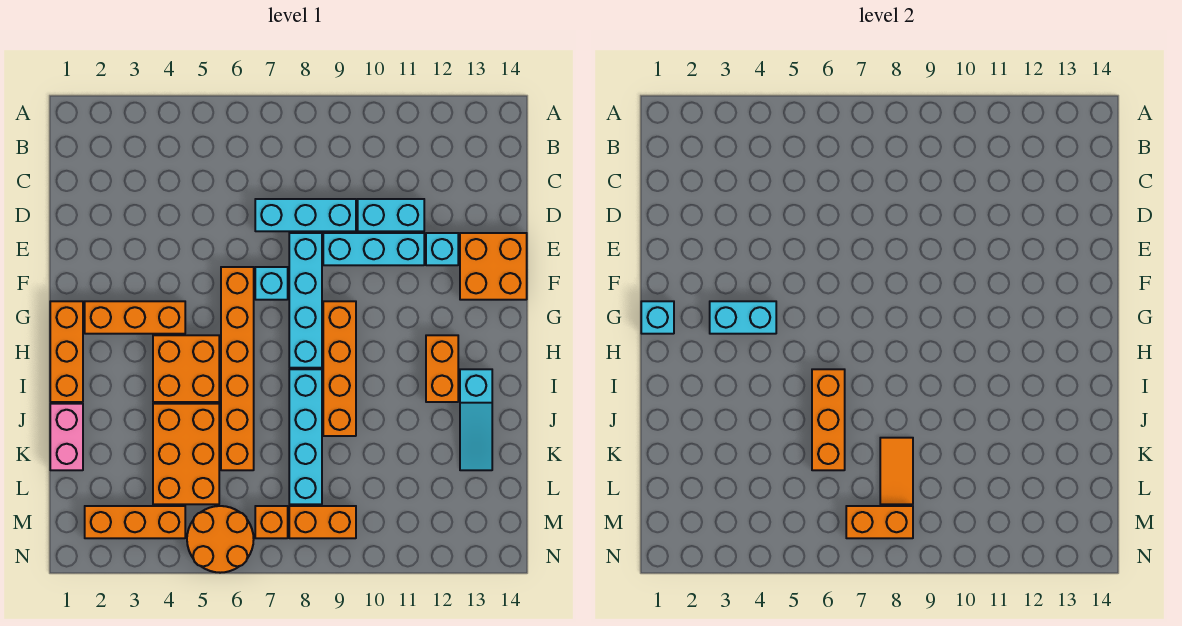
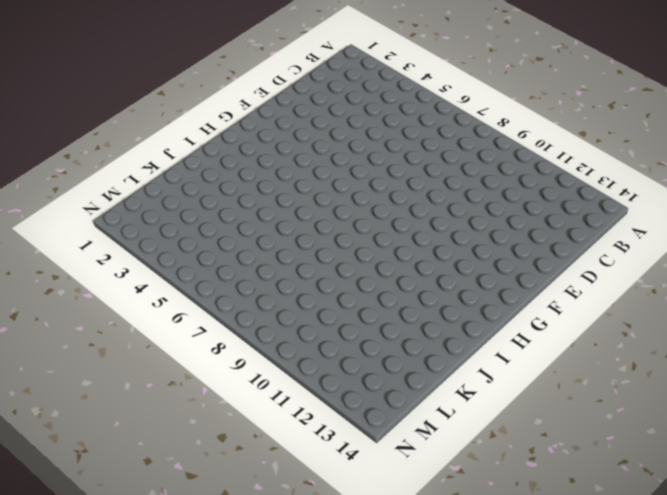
none -> cyan brick D7:D9 level 1
none -> cyan brick D10:D11 level 1
none -> cyan brick E8:H8 level 1

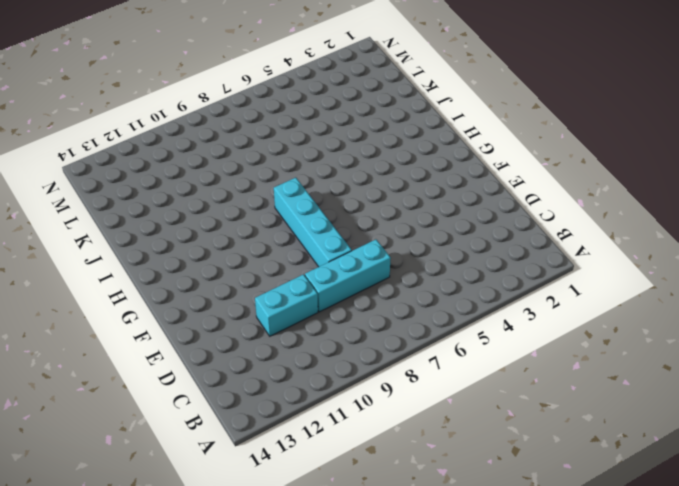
none -> cyan brick E9:E11 level 1
none -> cyan brick E12 level 1
none -> orange brick E13:F14 level 1

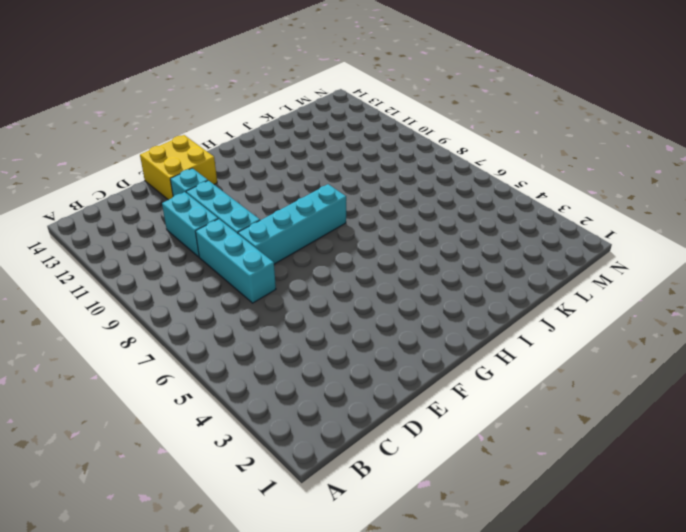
yellow brick E13:F14 level 1 -> orange brick E13:F14 level 1
none -> orange brick F6:K6 level 1
none -> cyan brick F7 level 1
none -> orange brick G1:I1 level 1

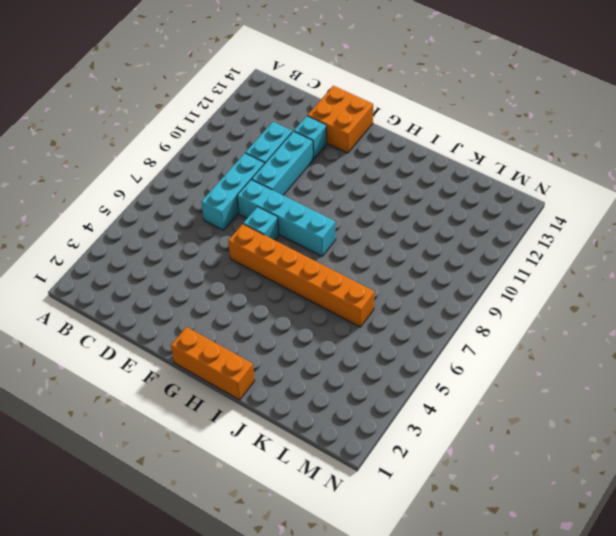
none -> orange brick G2:G4 level 1
none -> orange brick G9:J9 level 1
none -> orange brick H4:I5 level 1

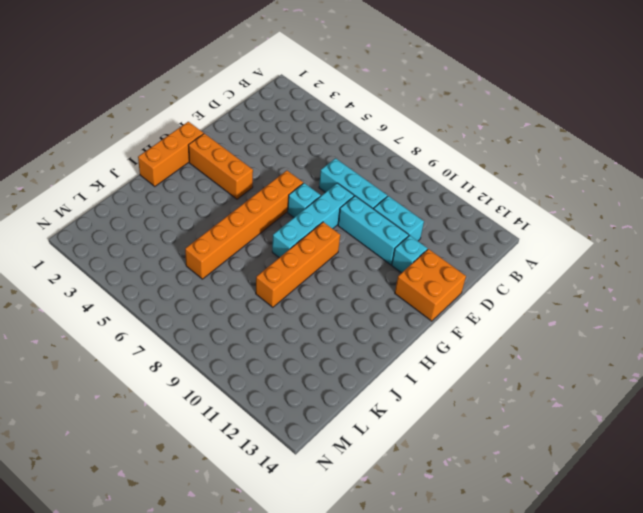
none -> orange brick H4:I5 level 1
none -> orange brick H12:I12 level 1
none -> cyan brick I8:L8 level 1

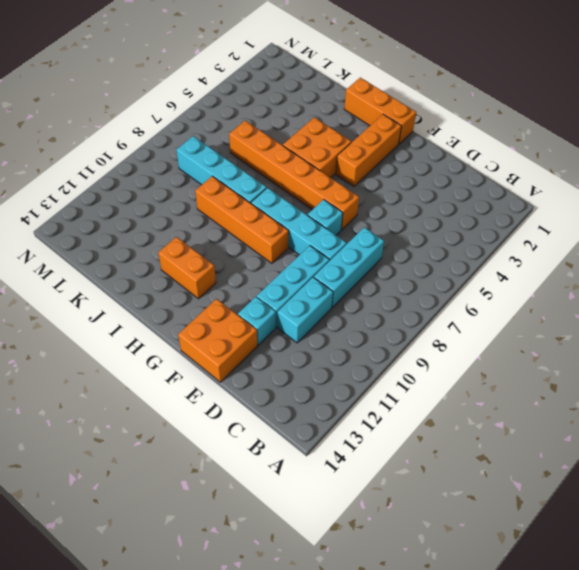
none -> cyan slope I13:K13 level 1 top I
none -> pink brick J1:K1 level 1
none -> orange brick J4:L5 level 1

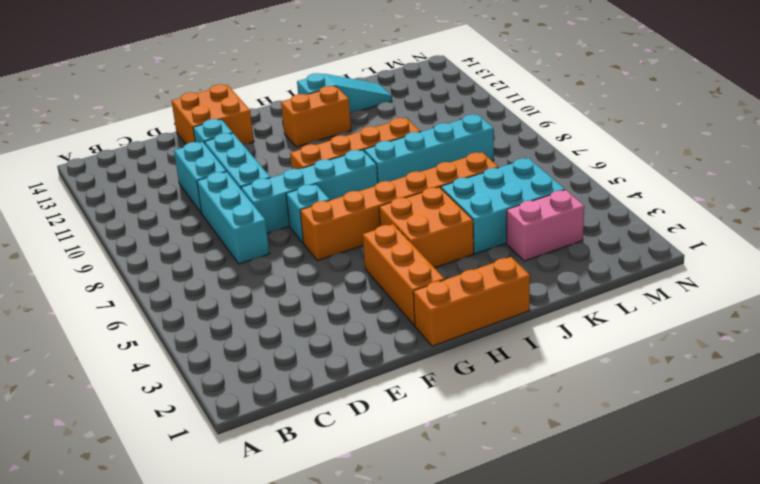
cyan brick J4:L5 level 1 -> orange brick J4:L5 level 1
pink brick K3:L3 level 1 -> pink brick J1:K1 level 1
none -> orange brick M2:M4 level 1
none -> orange round brick M5:N6 level 1
none -> orange brick M7 level 1

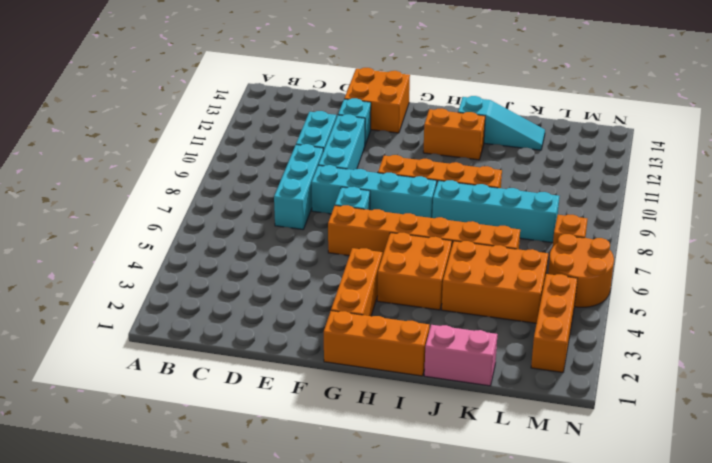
none -> orange brick M8:M9 level 1
none -> cyan brick G1 level 2
none -> cyan brick G3:G4 level 2

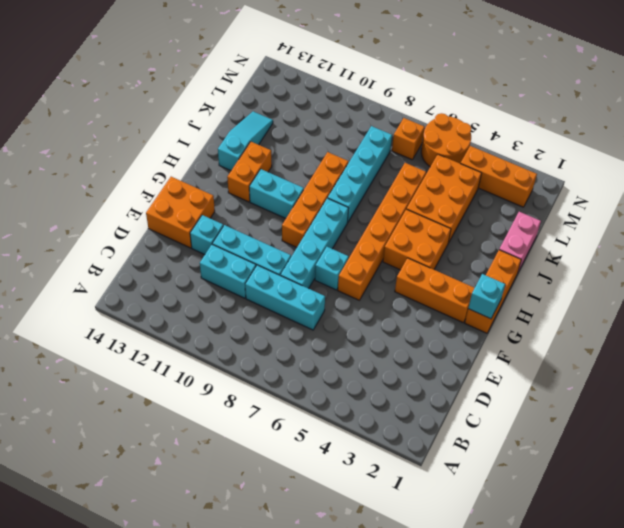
cyan brick H10:H11 level 1 -> cyan brick G3:G4 level 2
none -> orange brick M8:M9 level 1
none -> orange brick I6:K6 level 2
none -> orange tile K8:L8 level 2

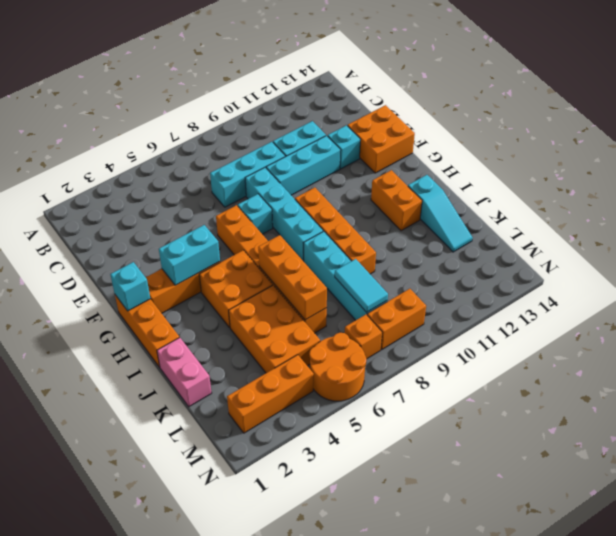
cyan tile K8:L8 level 2 -> orange tile K8:L8 level 2
none -> orange brick M7:M8 level 2

